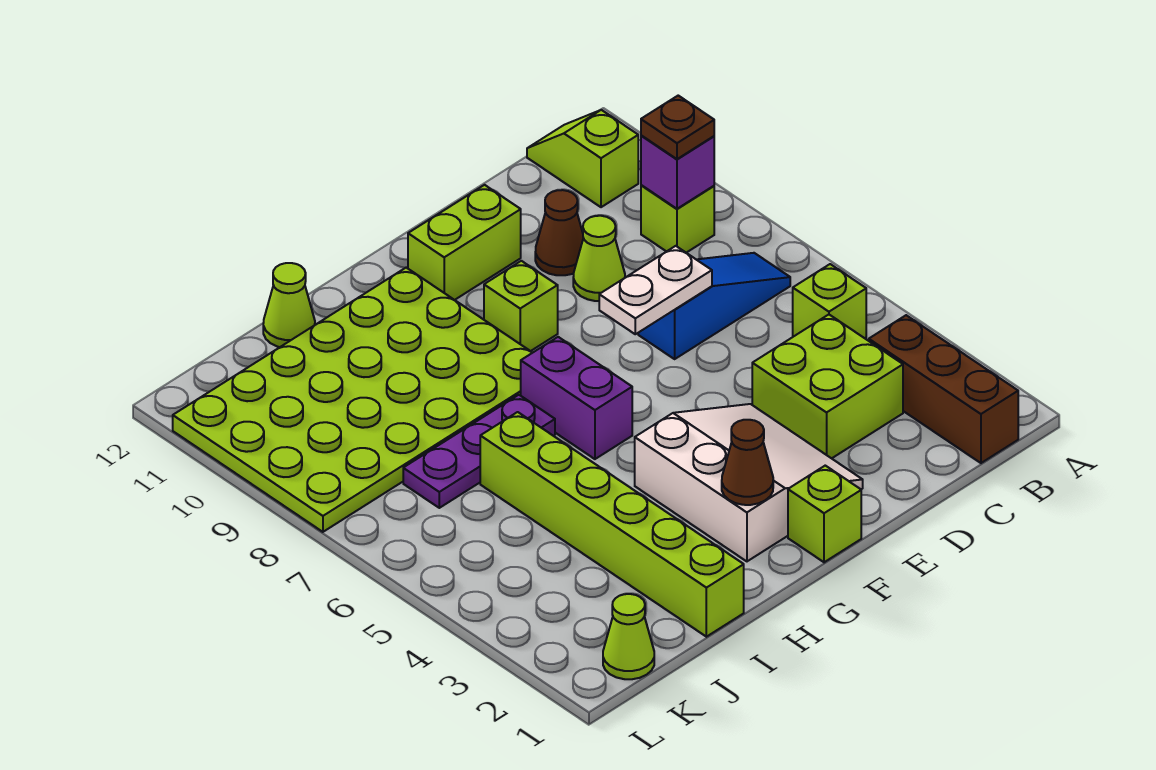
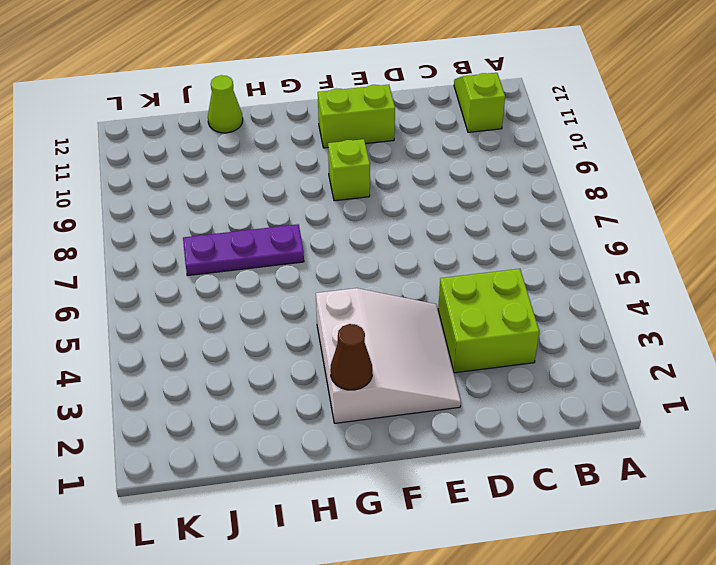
none -> brown brick B1:B3 level 1
none -> lime brick B5 level 1
none -> blue slope B7:D7 level 1 top D

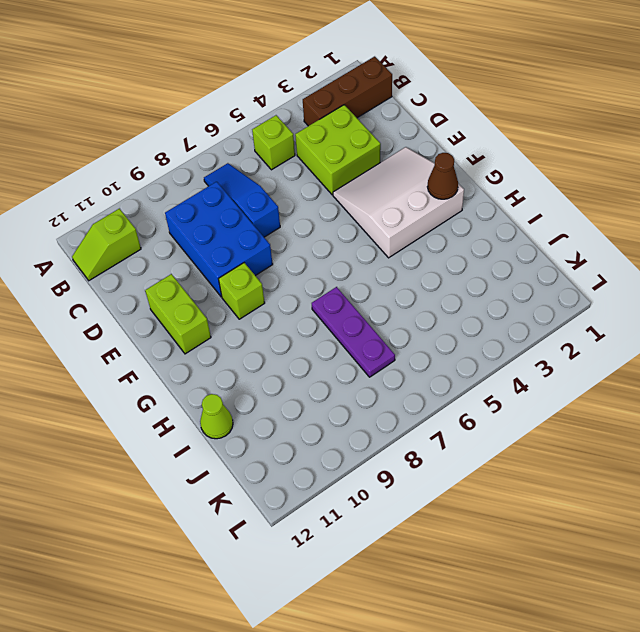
blue brick C8:E9 level 1 -> lime cone D9 level 1
none -> lime brick B9 level 1
none -> brown cone D10 level 1
none -> lime brick F1 level 1

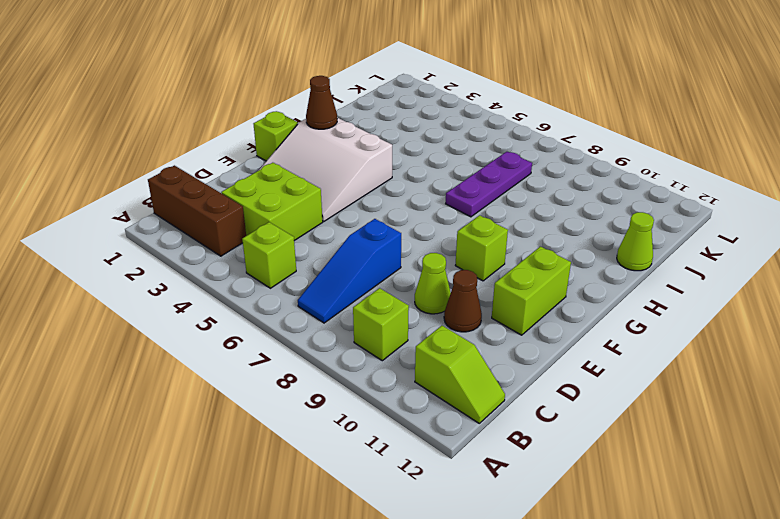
none -> purple brick G6:G7 level 1
none -> lime plate G8:L11 level 1
none -> lime brick I1:I6 level 1

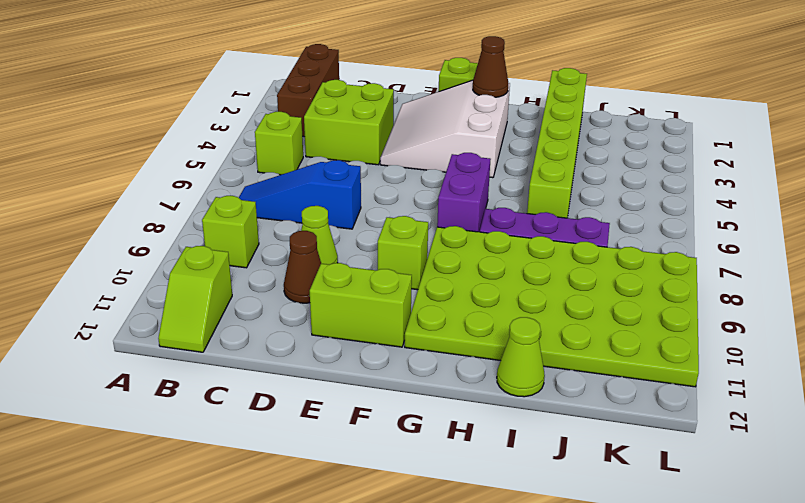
none -> lime cone K1 level 1
none -> purple brick B9 level 2
none -> white plate D7:E7 level 2

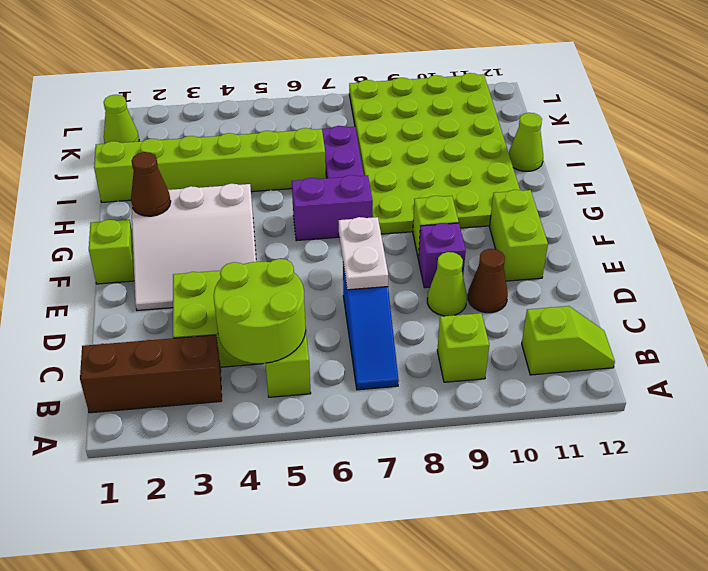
lime round brick B4:C5 level 2 -> none
purple brick E9 level 1 -> purple brick B9 level 2
none -> brown plate B9 level 3

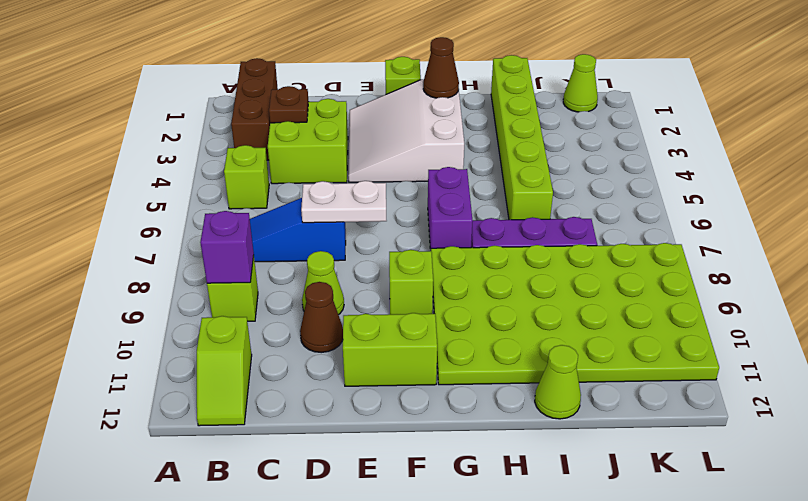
brown plate C3 level 2 -> brown plate B9 level 3

